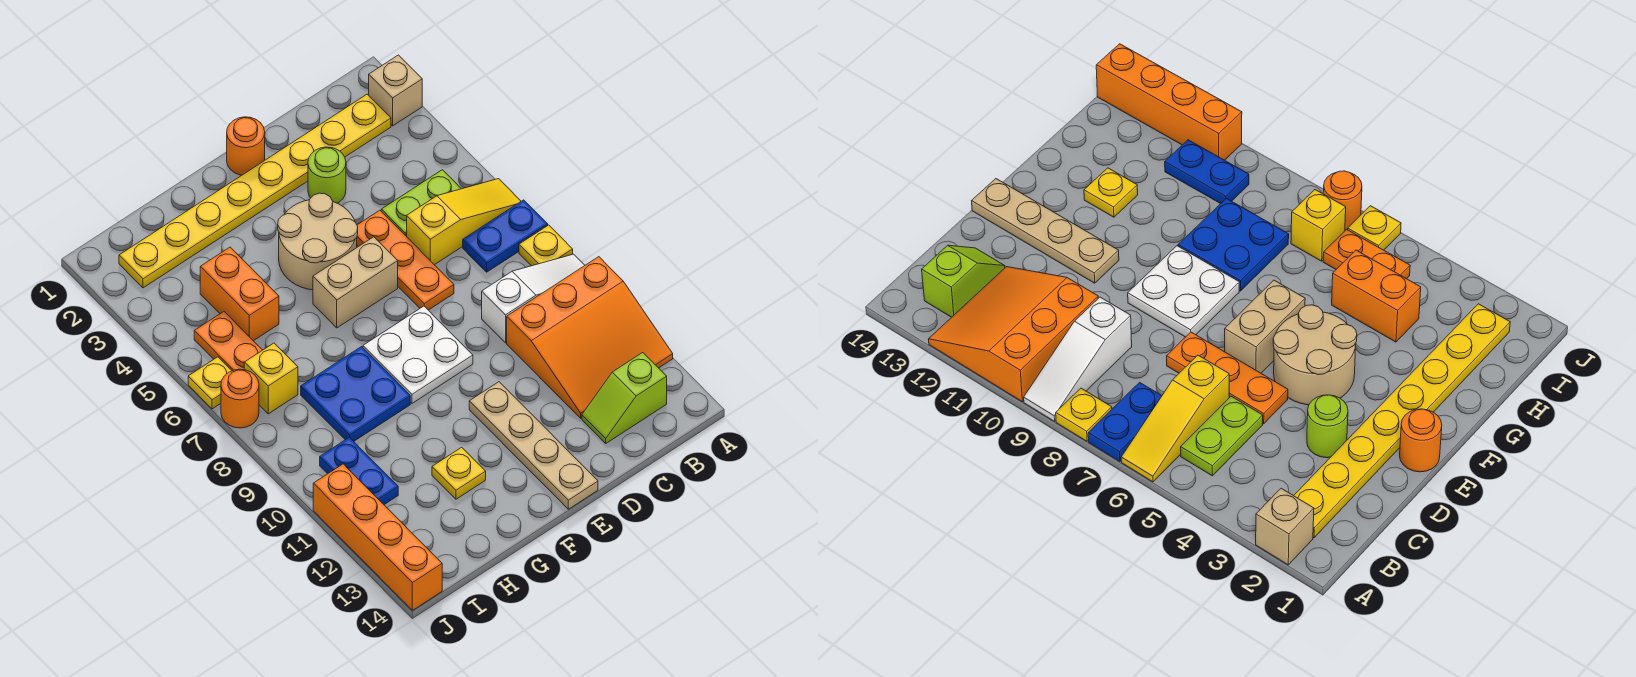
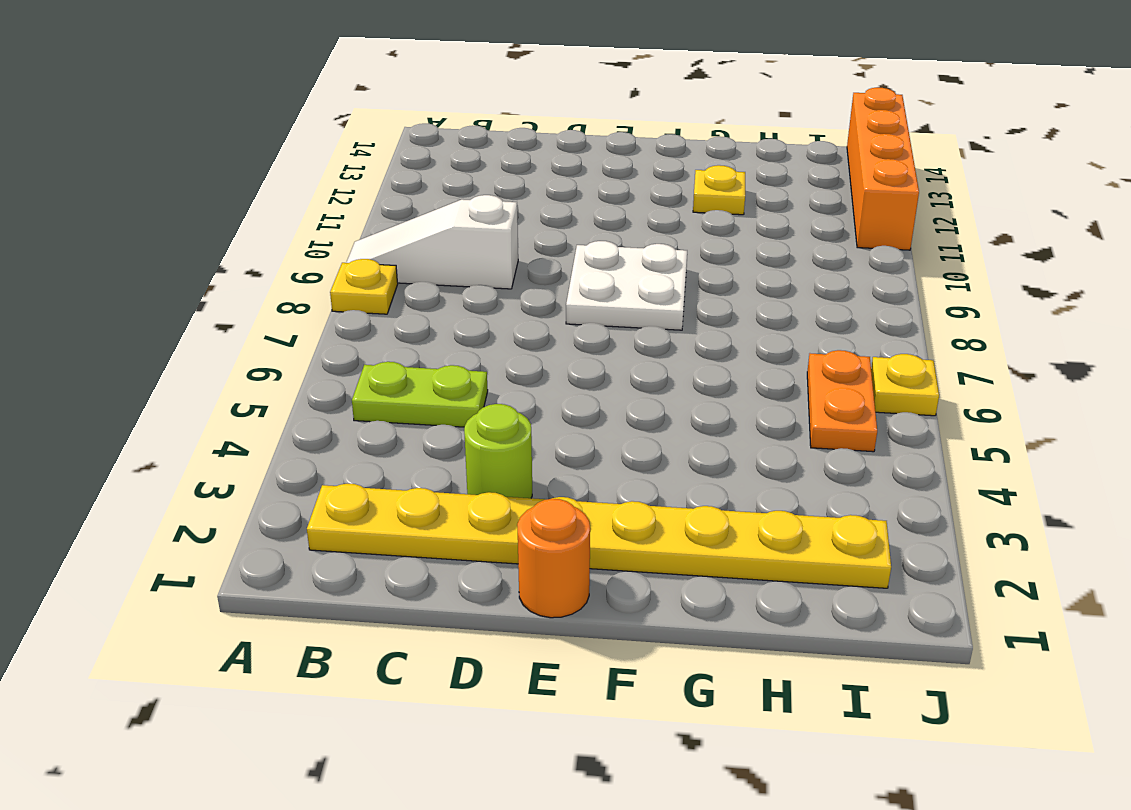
none -> tan brick A2 level 1
none -> yellow slope A6:C6 level 1 top C
none -> blue plate A7:B7 level 1

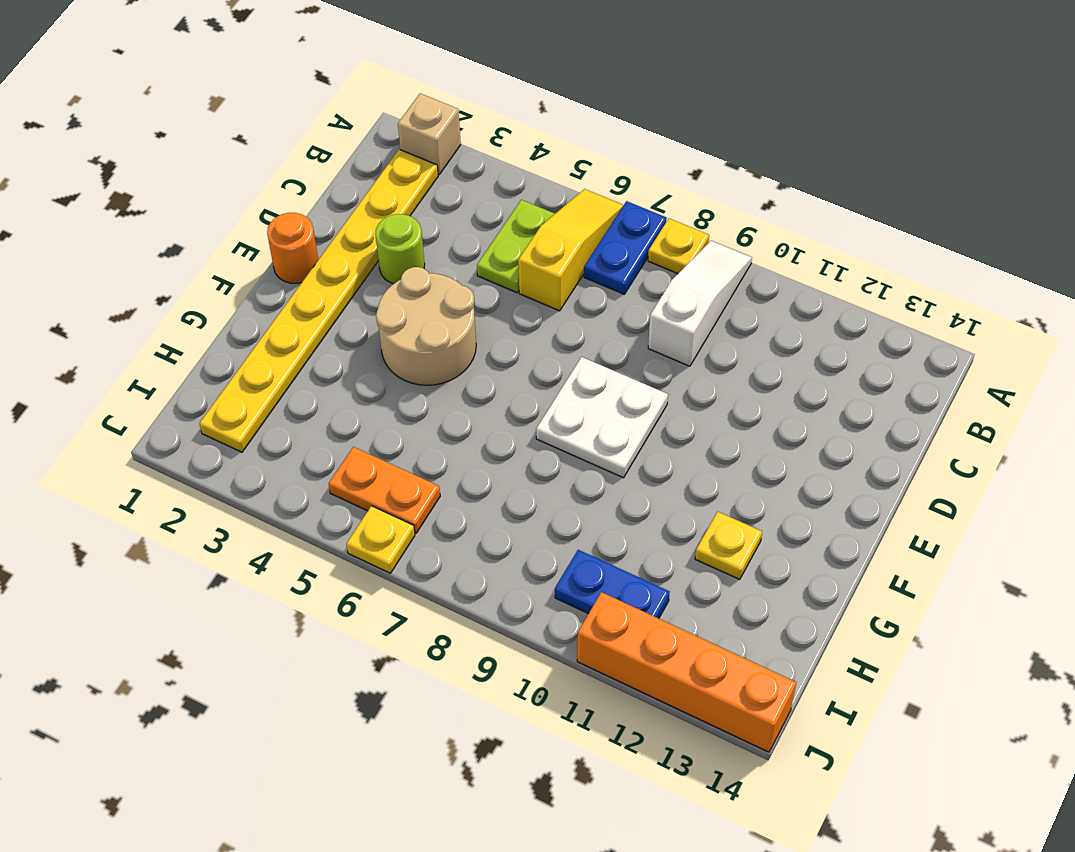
none -> orange slope A10:C12 level 1 top 10
none -> lime slope B13:C13 level 1 top B
none -> orange plate D5:D7 level 1

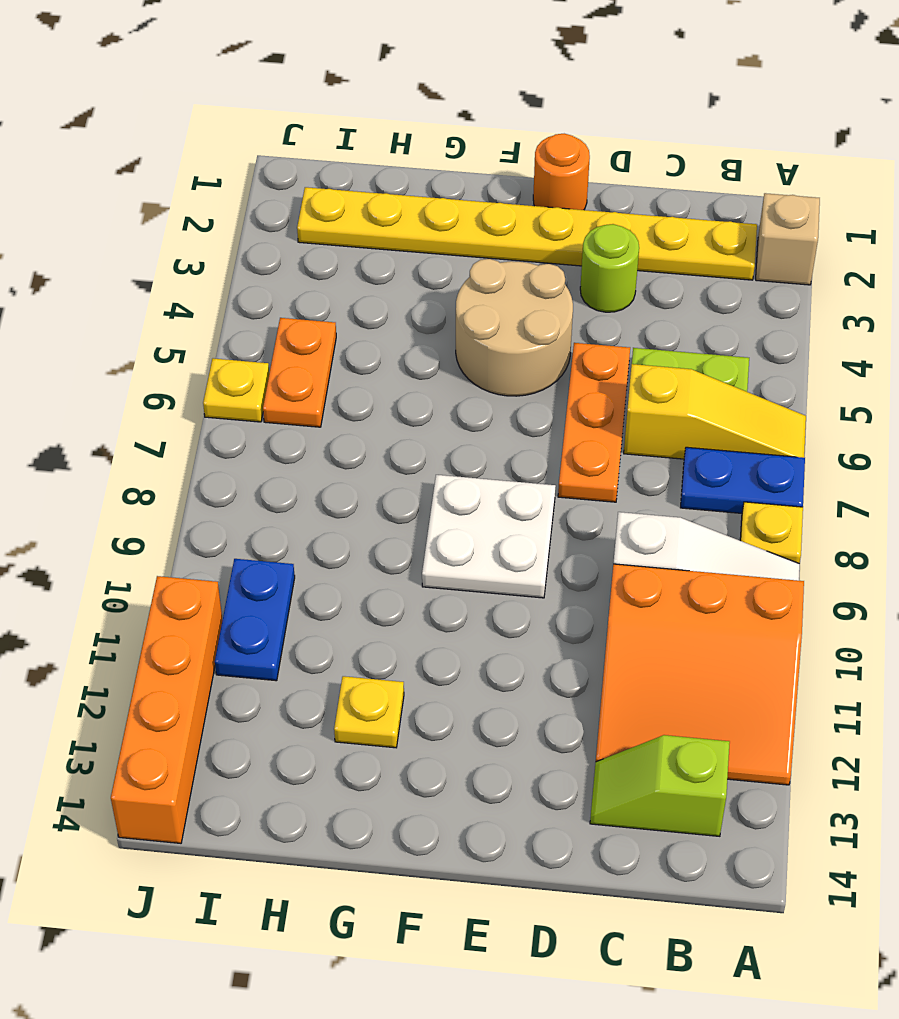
none -> tan brick E6:F6 level 1
none -> tan plate E11:E14 level 1
none -> blue plate G8:H9 level 1

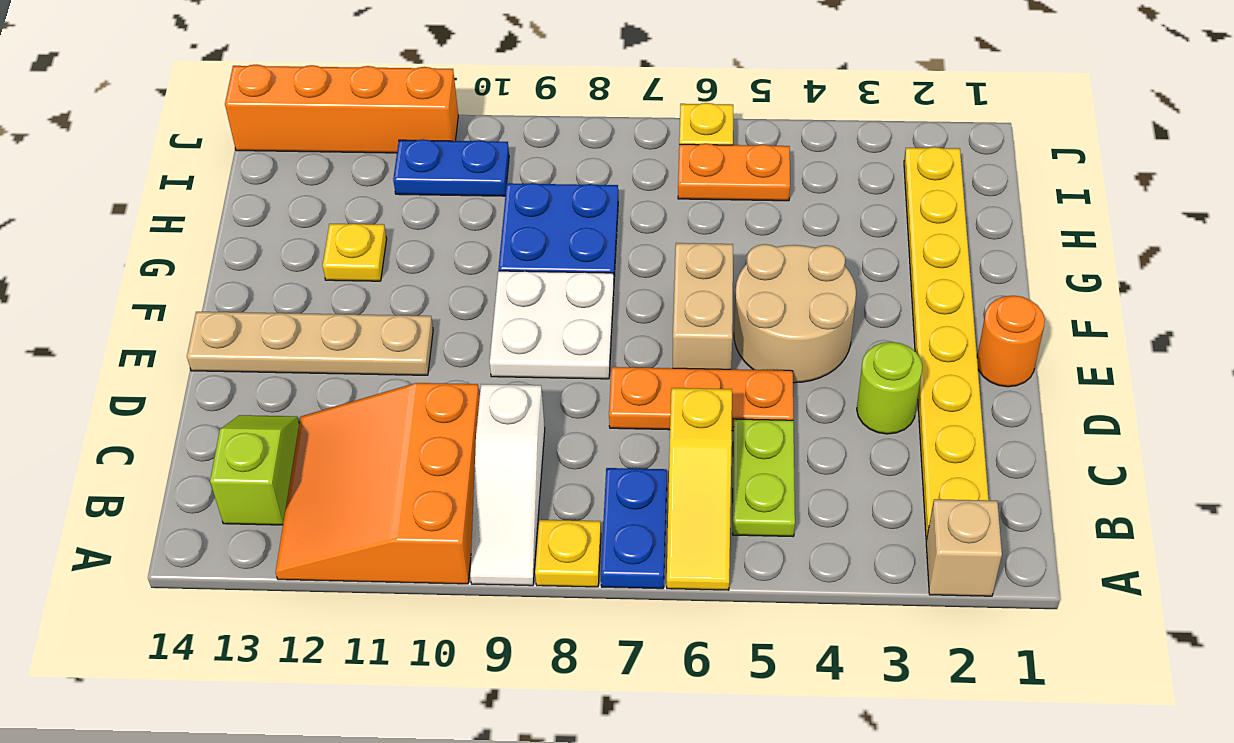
none -> orange brick H4:H5 level 1
none -> yellow brick I7 level 1
none -> orange round brick J7 level 1

